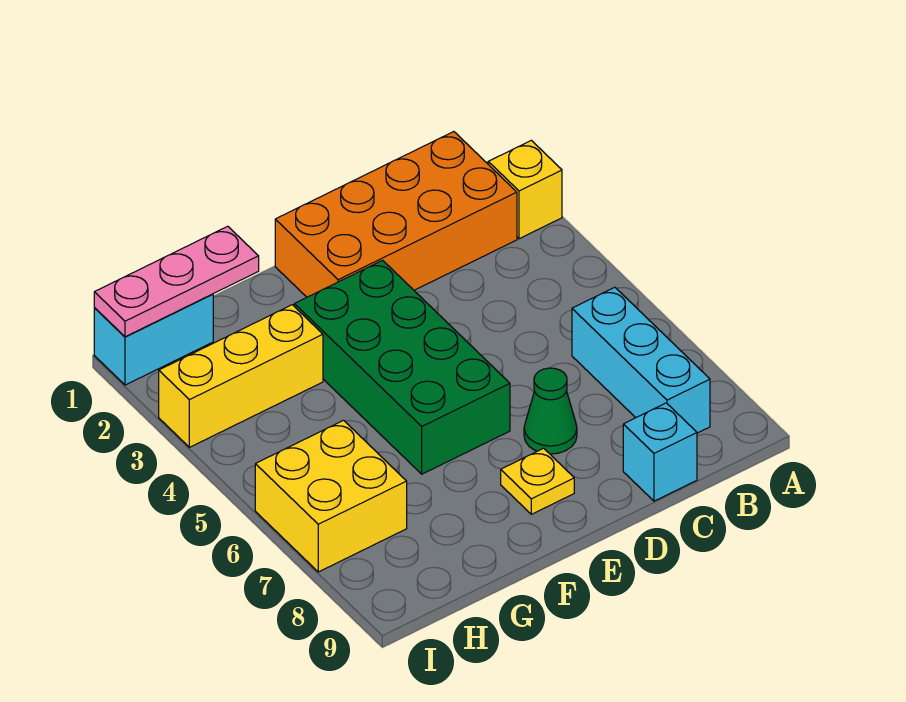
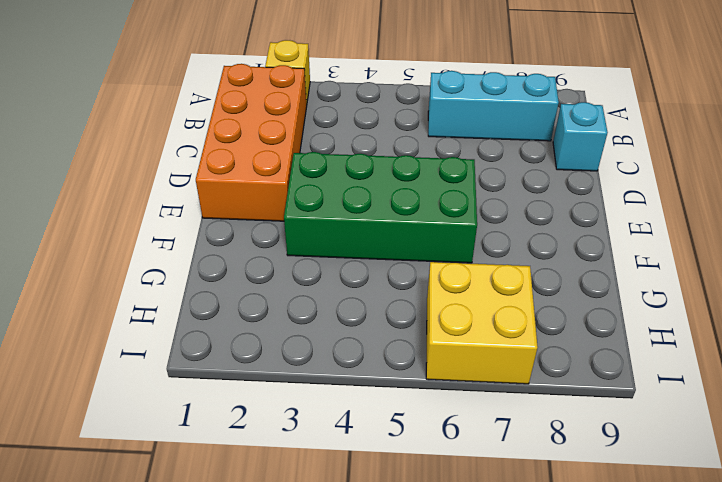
none -> green cone D7 level 1
none -> yellow plate E8 level 1

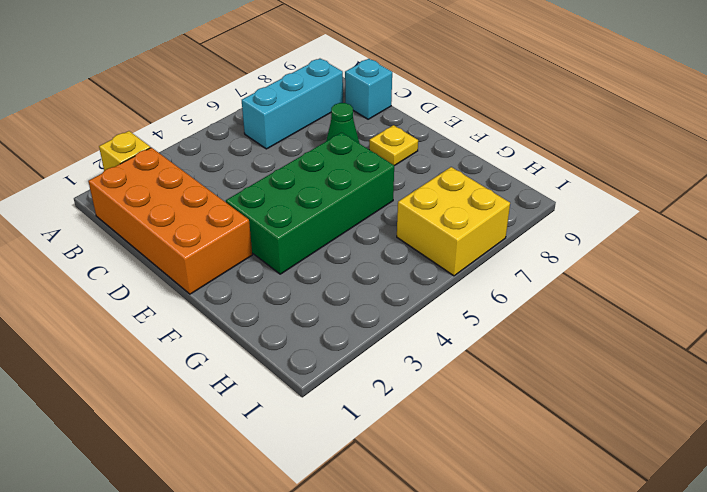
none -> yellow brick G3:I3 level 1
none -> cyan brick H1:I1 level 1

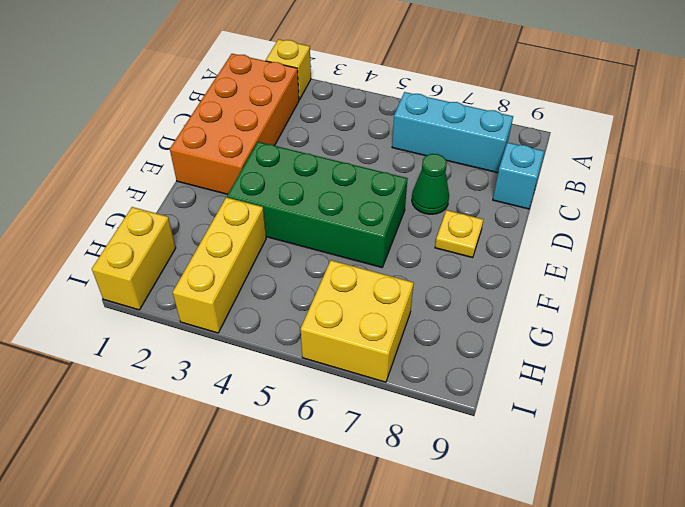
yellow brick H1:I1 level 1 -> cyan brick H1:I1 level 1
none -> pink plate G1:I1 level 2

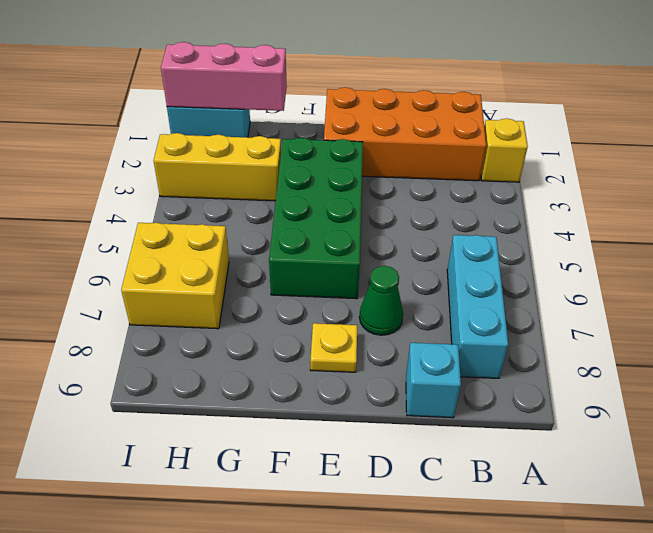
pink brick G1:I1 level 2 -> pink plate G1:I1 level 2

